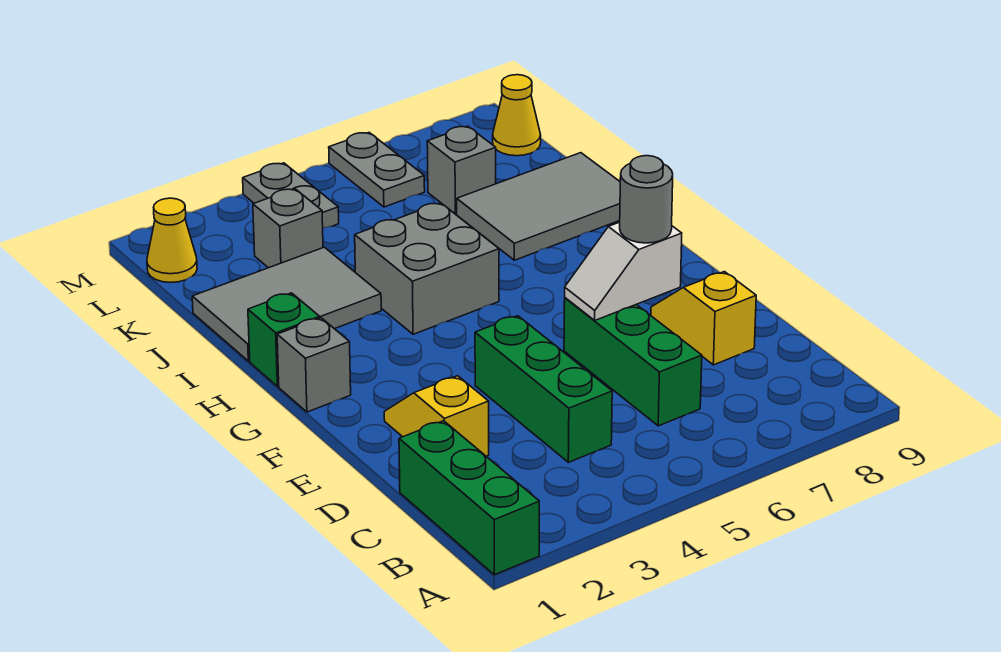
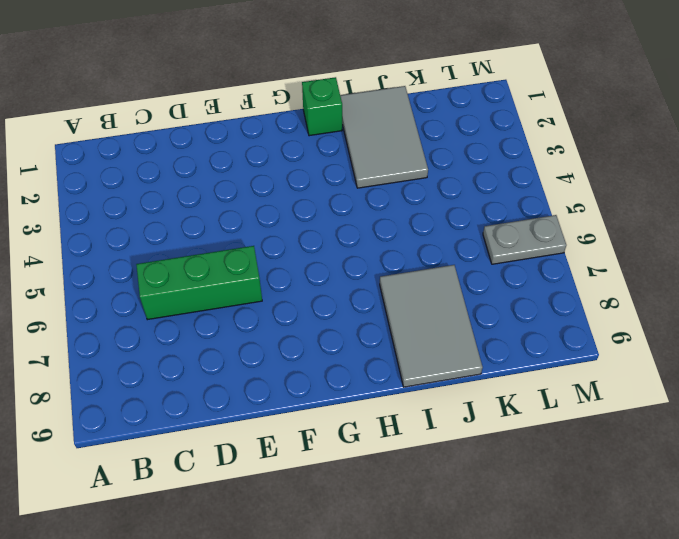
none -> green brick A1:C1 level 1
none -> green brick C4:E4 level 1
none -> yellow slope D2:E2 level 1 top D

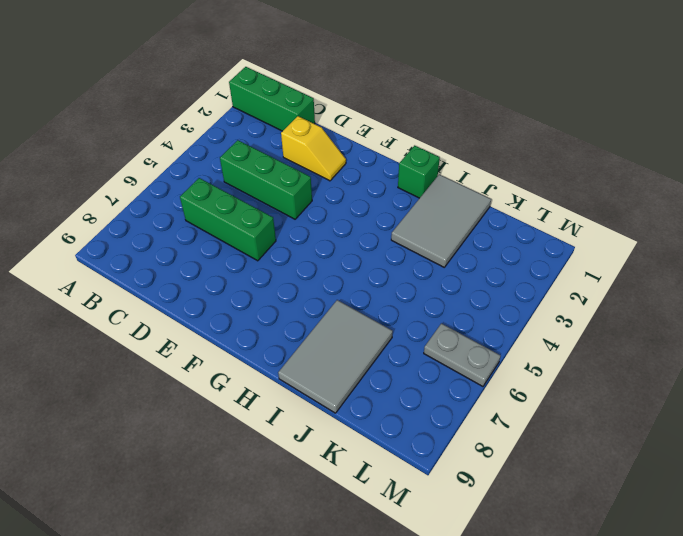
none -> yellow slope D8:E8 level 1 top D
none -> grey brick G1 level 1
none -> grey brick H4:I5 level 1

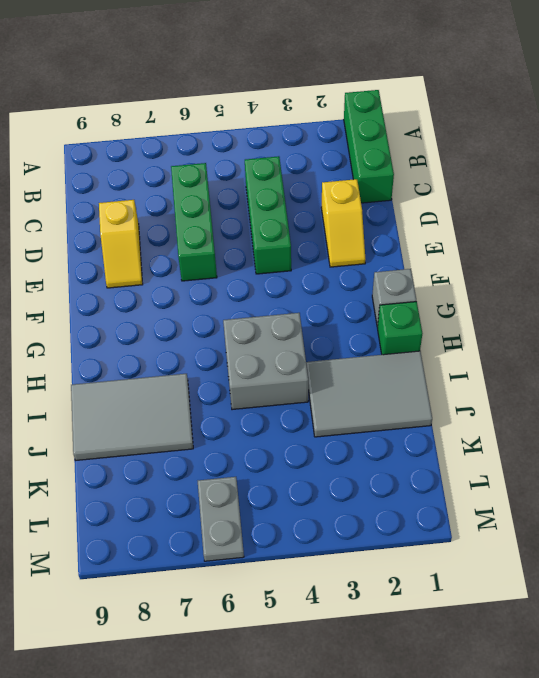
none -> grey brick K3 level 1
none -> grey brick K7 level 1
none -> yellow cone L1 level 1

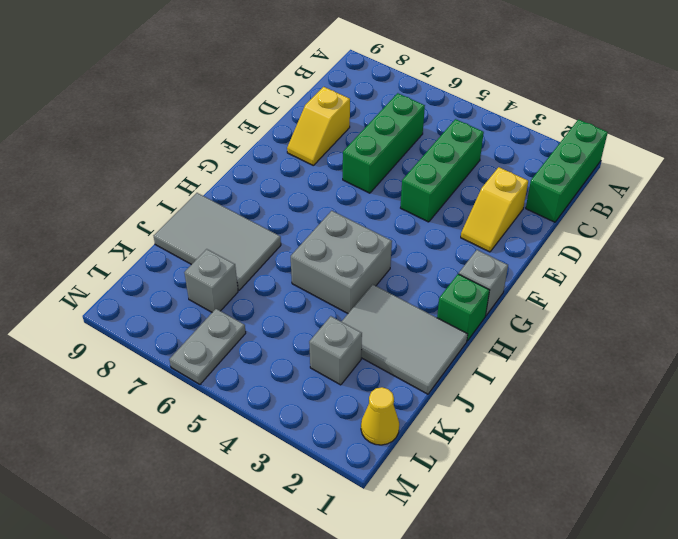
none -> grey plate L4:M4 level 1
none -> yellow cone L9 level 1
none -> white slope E6:E7 level 2 top 7

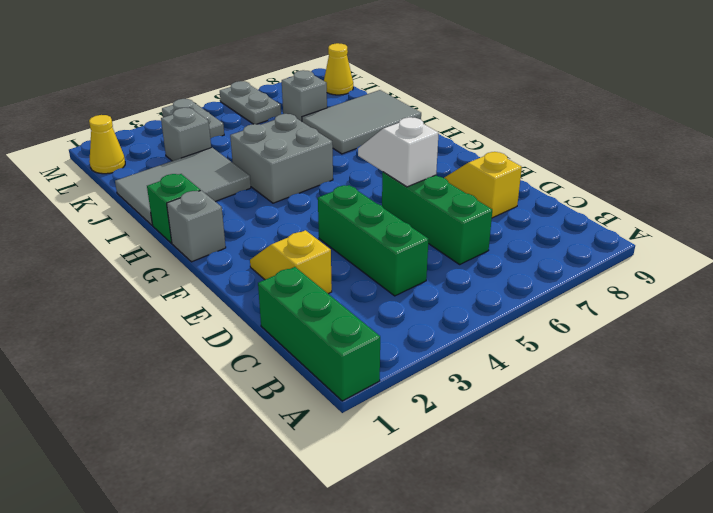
white slope E6:F6 level 2 top E -> white slope E6:E7 level 2 top 7
none -> grey round brick E7 level 3

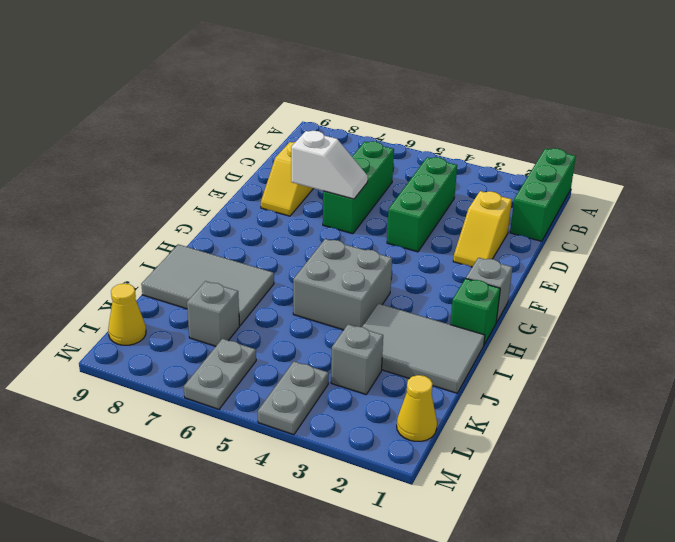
none -> grey round brick E7 level 3

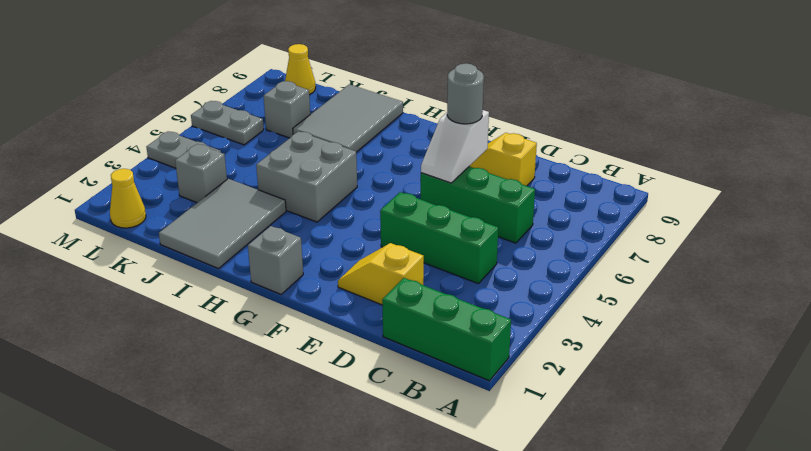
none -> green brick H1 level 1

